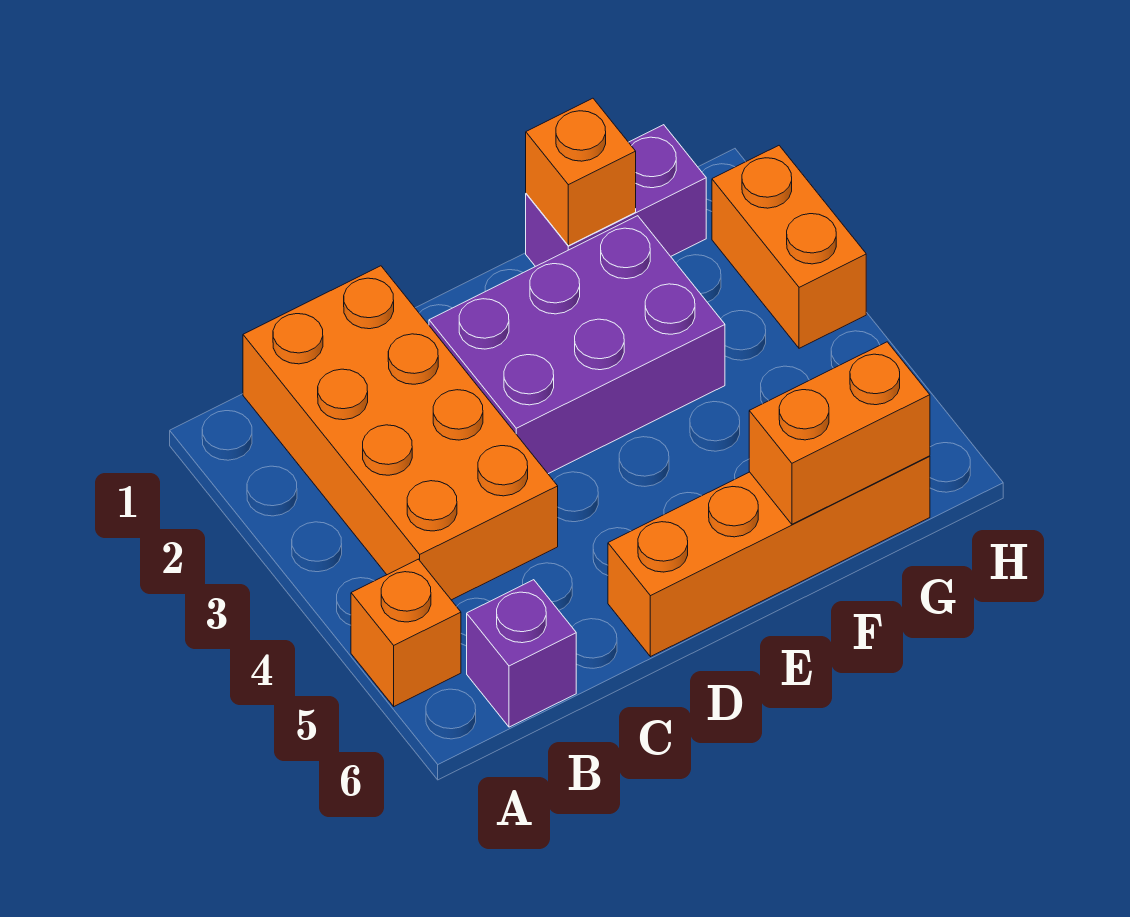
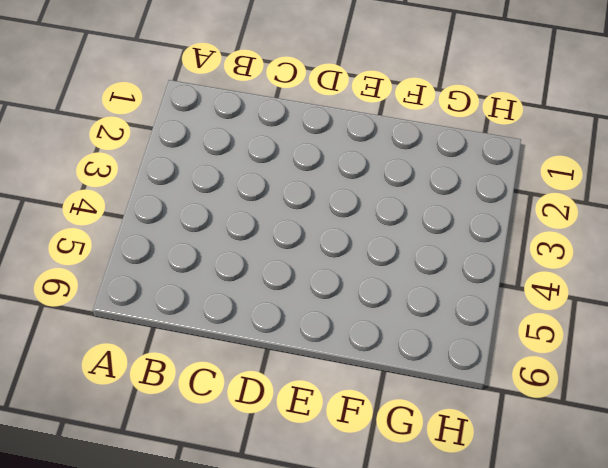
none -> orange brick A5 level 1
none -> orange brick B1:C4 level 1

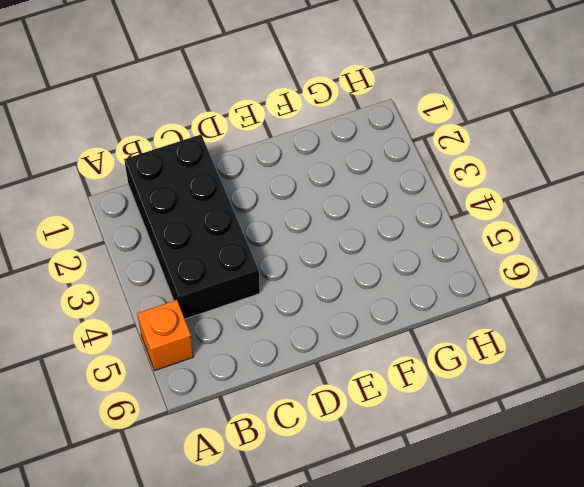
black brick B1:C4 level 1 -> orange brick B1:C4 level 1
none -> purple brick B6 level 1
none -> purple brick D2:F3 level 1

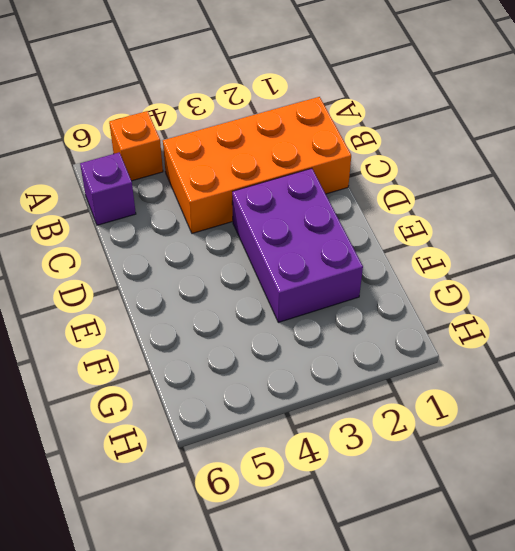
none -> orange brick D6:G6 level 1
none -> purple brick F1:G1 level 1

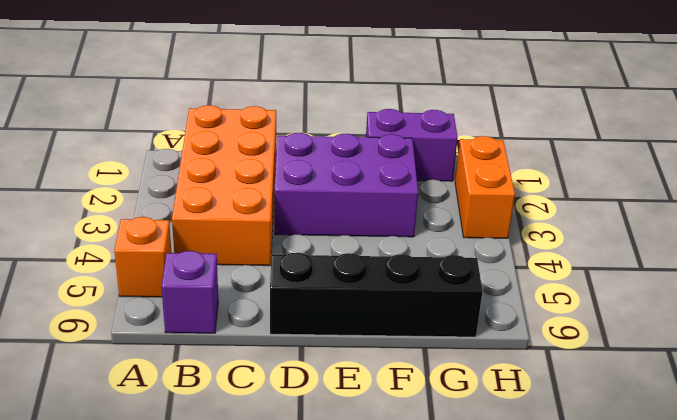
black brick D6:G6 level 1 -> orange brick D6:G6 level 1
none -> orange brick F1 level 2
none -> orange brick F6:G6 level 2

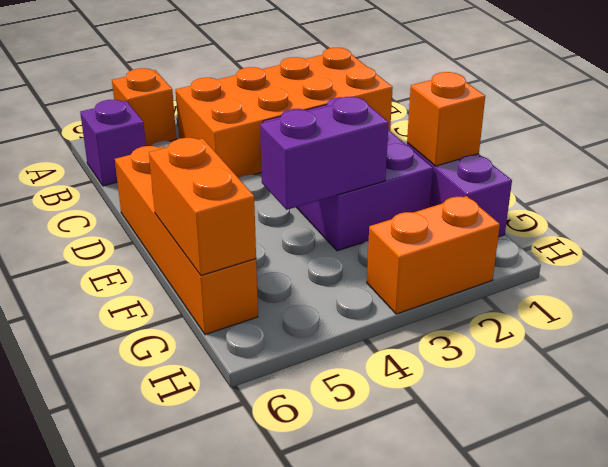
purple brick F3:F4 level 2 -> none

